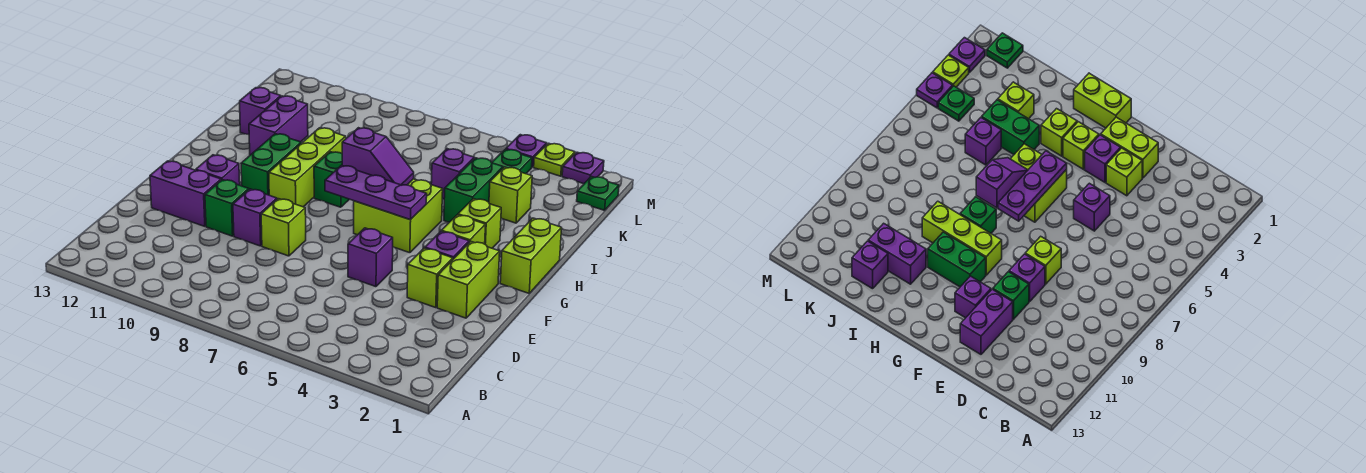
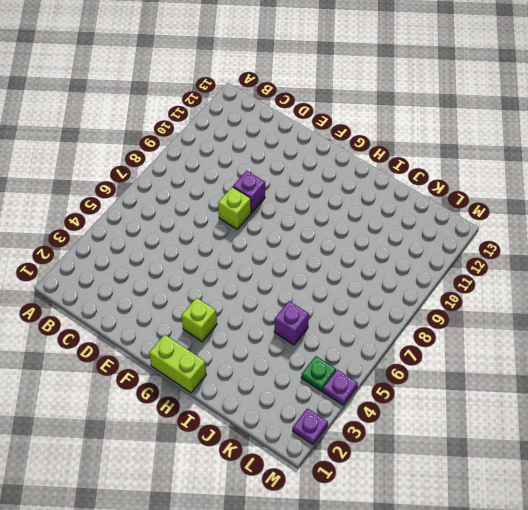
none -> lime brick E2:F2 level 1
none -> lime brick E3 level 1
none -> purple brick E5 level 1

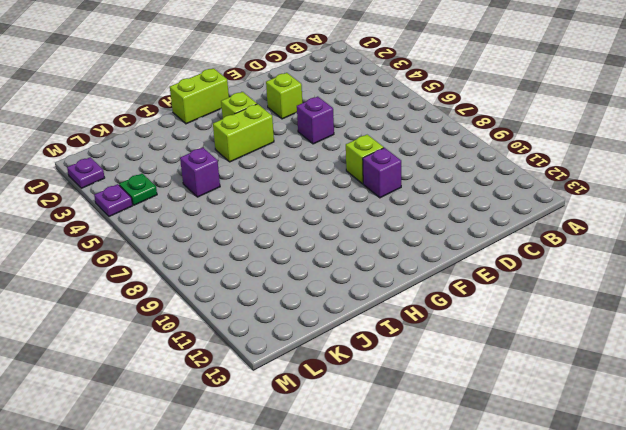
lime brick G4:H4 level 1 -> lime brick E2:F2 level 1
none -> green brick E10 level 1
none -> purple brick E11:E12 level 1
none -> purple brick F3 level 1

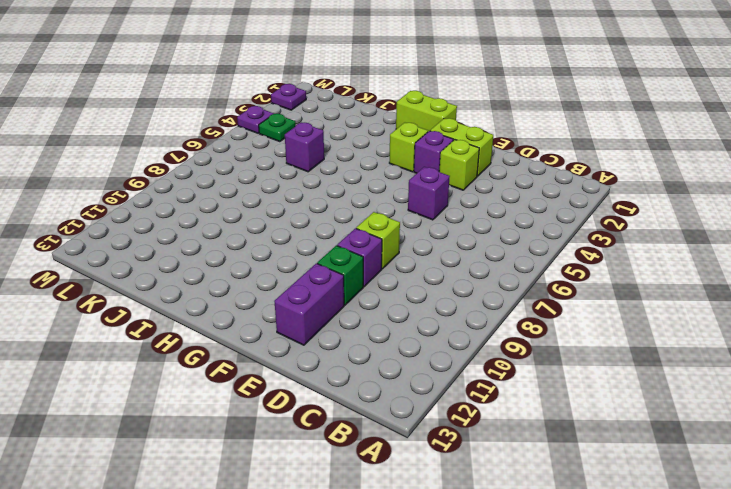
none -> purple brick F11 level 1
none -> lime brick G5:H6 level 1
none -> lime brick G9:I9 level 1

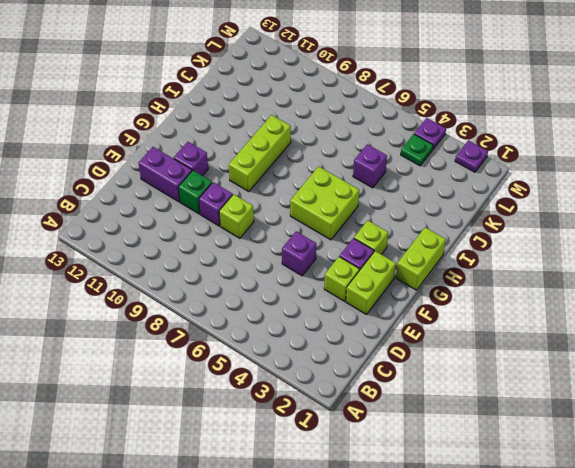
none -> green brick G10:H10 level 1
none -> lime brick H3 level 1
none -> green brick H8 level 1

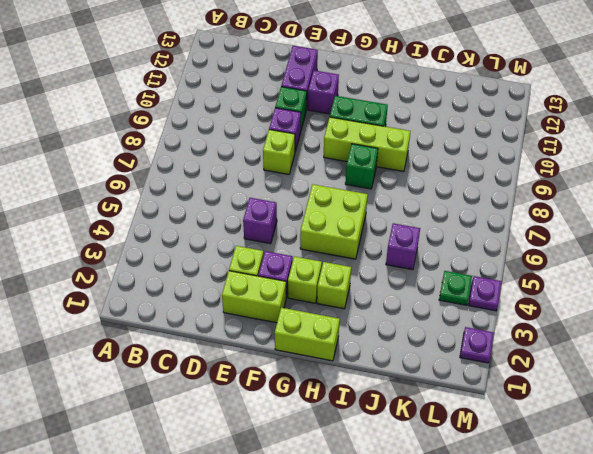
none -> green brick I4:J4 level 1
none -> purple brick I11:J11 level 1
none -> lime brick J3 level 1

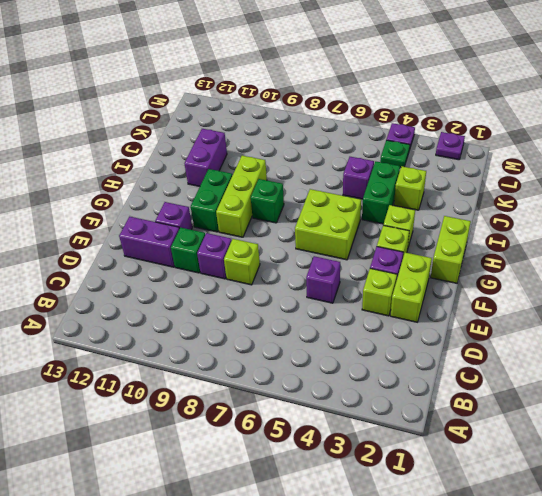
none -> purple brick J12 level 1
none -> green plate L1 level 1
none -> lime plate M3 level 1

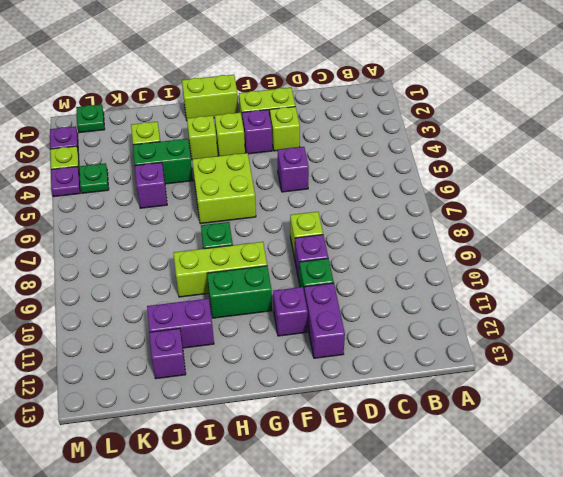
none -> purple plate G5:G7 level 2
none -> purple slope H6:H7 level 2 top 7

